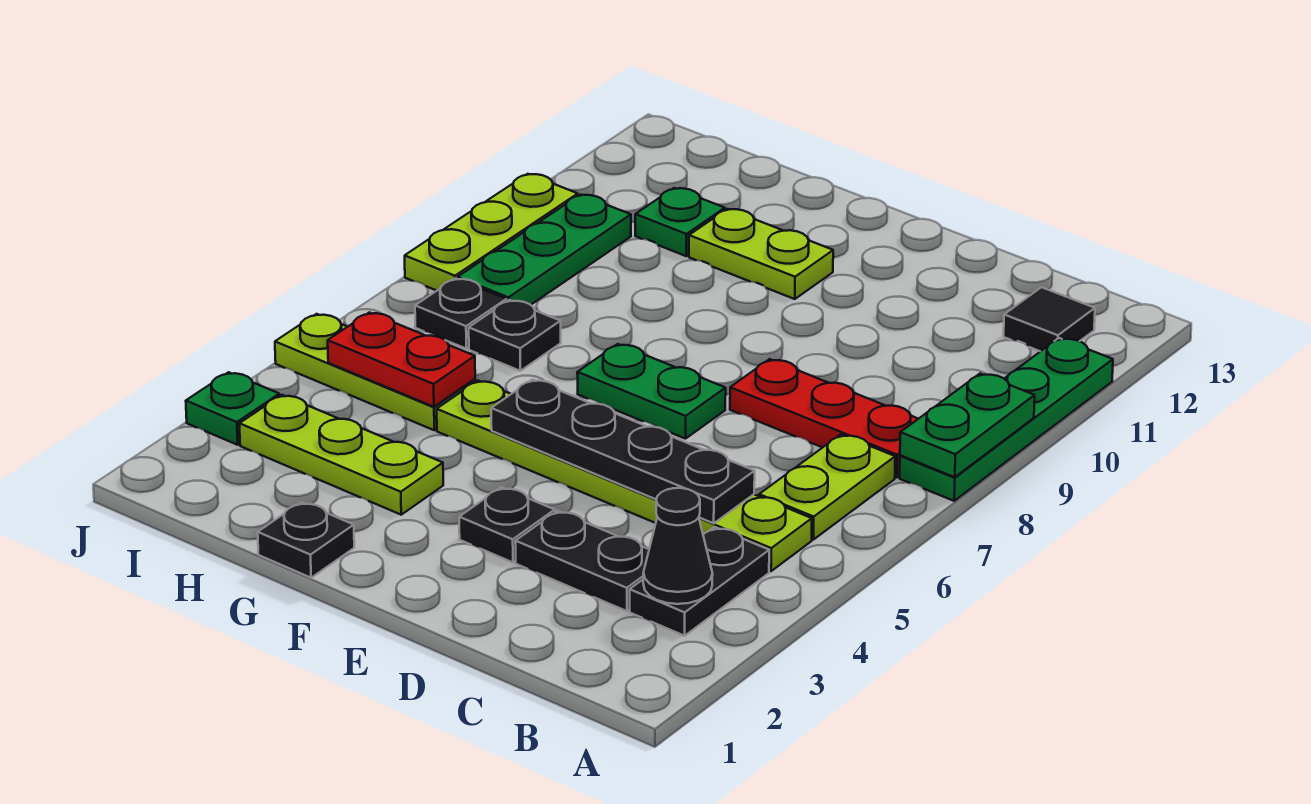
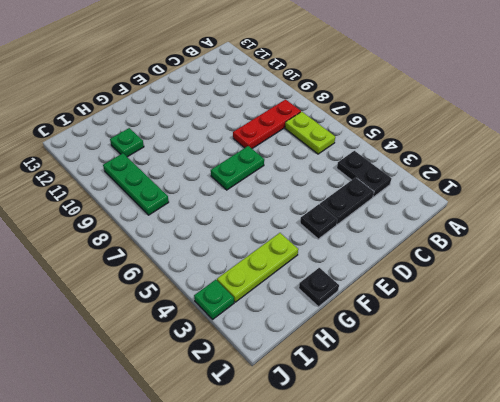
none -> green plate A8:A11 level 1
none -> lime plate B5:G5 level 1
none -> black tile B12 level 1

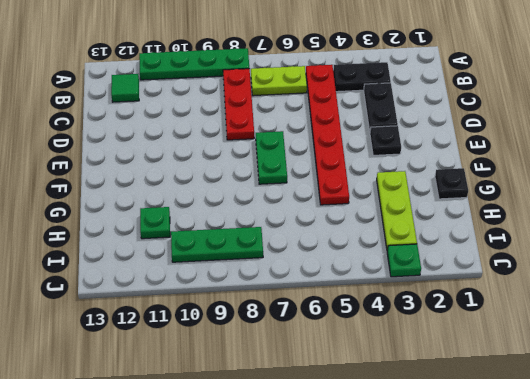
red plate B5:G5 level 1 -> lime plate B5:G5 level 1
green tile B12 level 1 -> black tile B12 level 1
none -> lime plate F11:G11 level 1
none -> lime plate H5:J5 level 1
none -> black plate H7 level 1

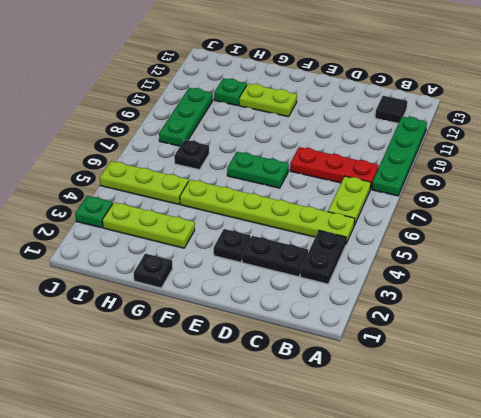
none -> black plate I7 level 1
none -> lime plate J8:J10 level 1
none -> green plate A8:A9 level 2

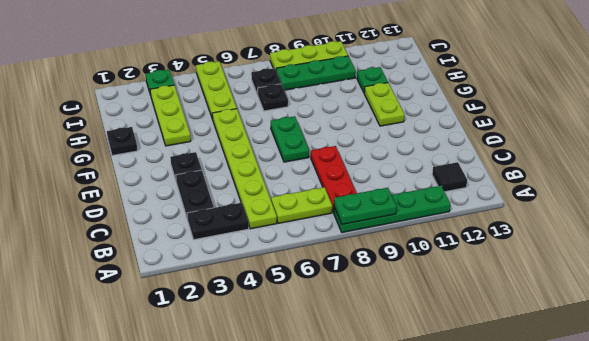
none -> black cone B3 level 2
none -> black plate C5:F5 level 2
none -> red plate H5:I5 level 2

